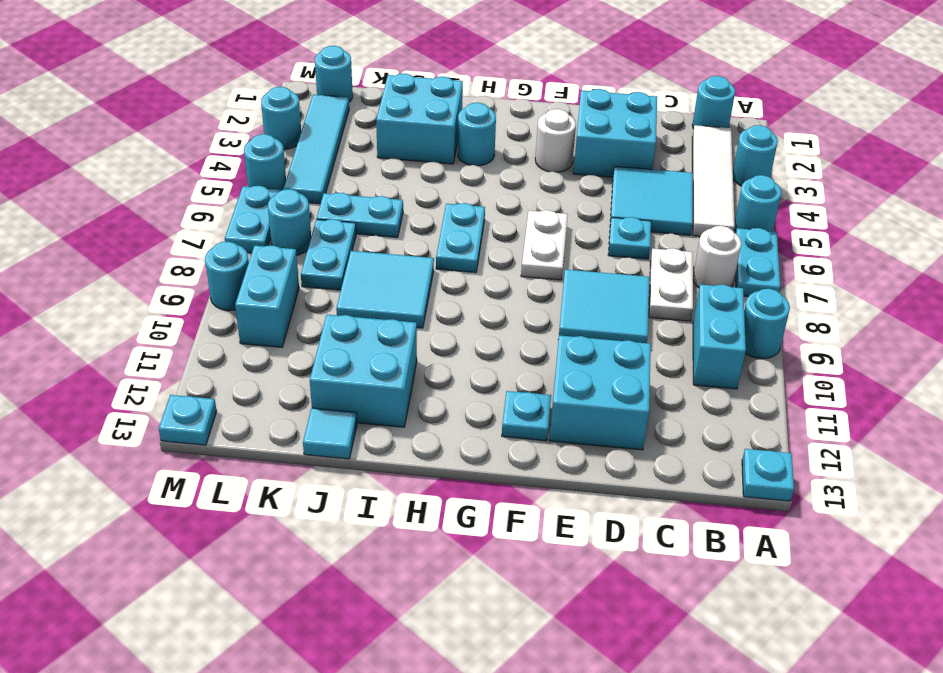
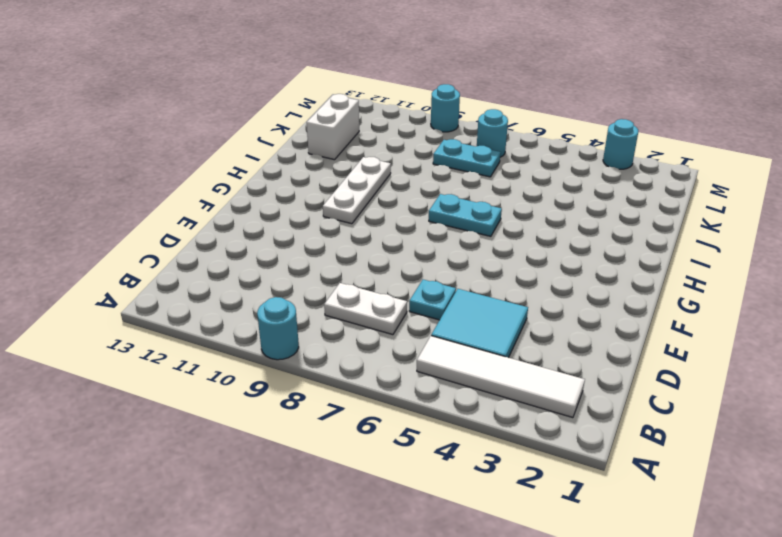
white plate G10:I10 level 1 -> none
white brick J12:K12 level 1 -> cyan brick I11:J12 level 1
none -> cyan round brick A3 level 1
none -> cyan round brick A5 level 1
none -> cyan plate A6:A7 level 1
none -> cyan plate A13 level 1

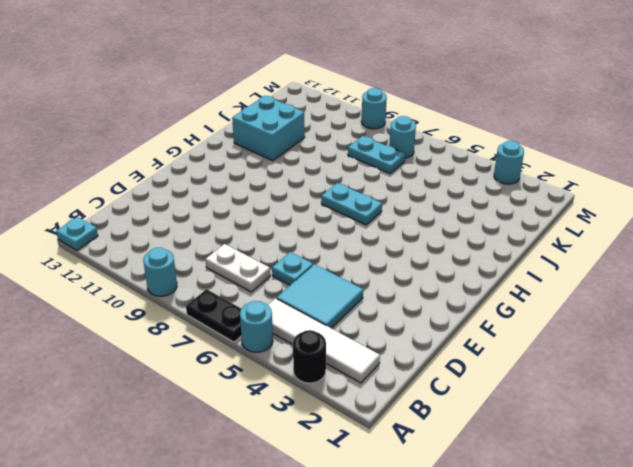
black round brick A3 level 1 -> cyan round brick A3 level 1
black plate A6:A7 level 1 -> cyan plate A6:A7 level 1
none -> cyan round brick B1 level 1
none -> white round brick B7 level 1
none -> cyan brick B9:B10 level 1
none -> cyan brick D2:E3 level 1

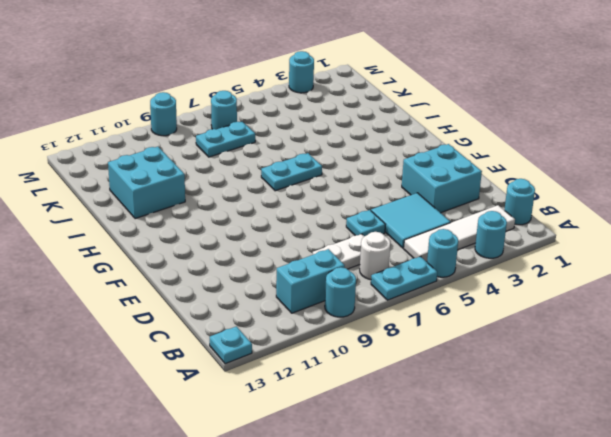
none -> cyan tile D8:E9 level 1
none -> cyan brick D11:E12 level 1
none -> white round brick F3 level 1
none -> white plate F6:F7 level 1

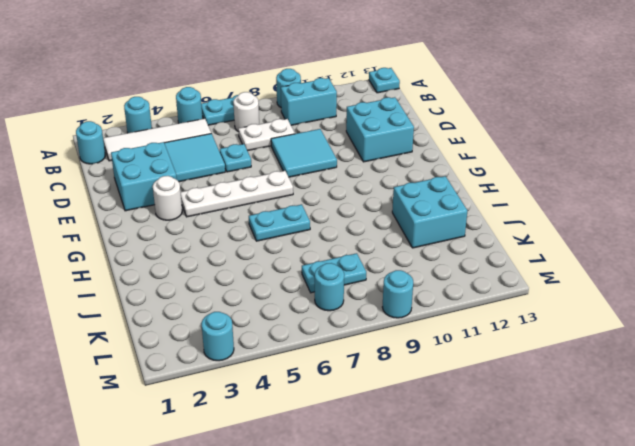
white plate F4:F7 level 1 -> white plate F6:F7 level 1
none -> cyan plate F12 level 1
none -> cyan round brick H3 level 1
none -> cyan brick I2:J3 level 1
none -> cyan tile I8:J9 level 1

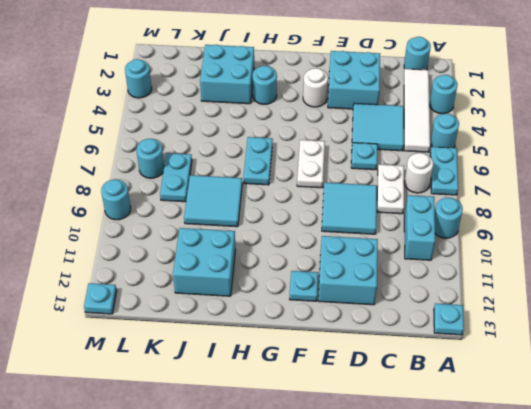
none -> cyan plate J6:K6 level 1
none -> cyan tile J13 level 1
none -> cyan round brick L1 level 1
none -> cyan tile L2:L5 level 1

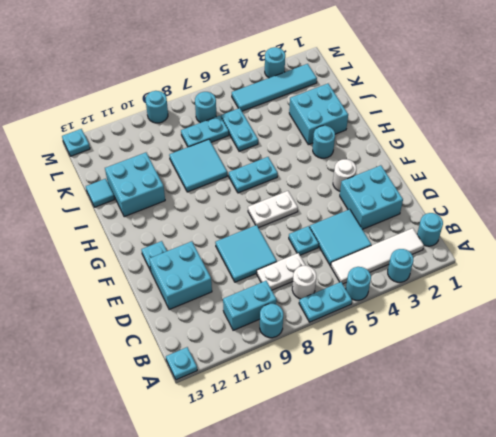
none -> cyan round brick L1 level 1
none -> cyan brick L9:L10 level 1
none -> cyan round brick M5 level 1
none -> cyan plate M6:M7 level 1

